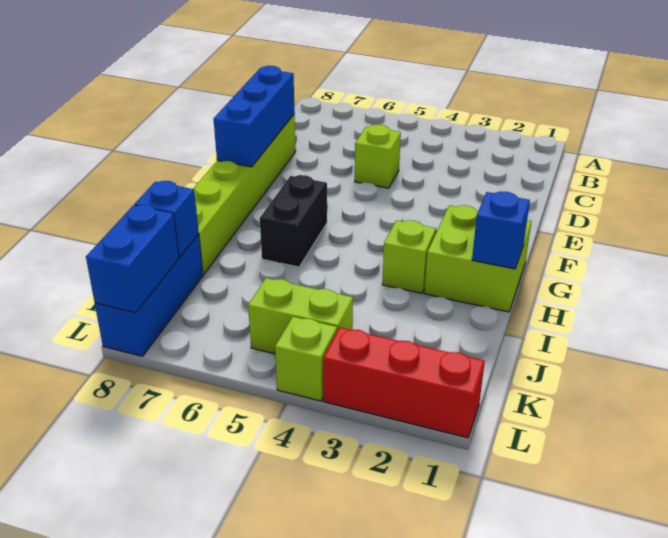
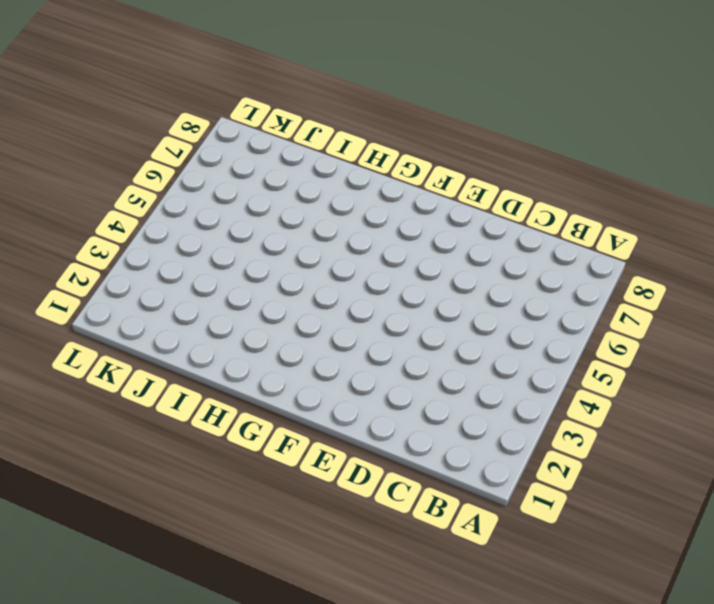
none -> lime brick D5 level 1
none -> lime brick D8:I8 level 1
none -> lime brick G1:H2 level 1

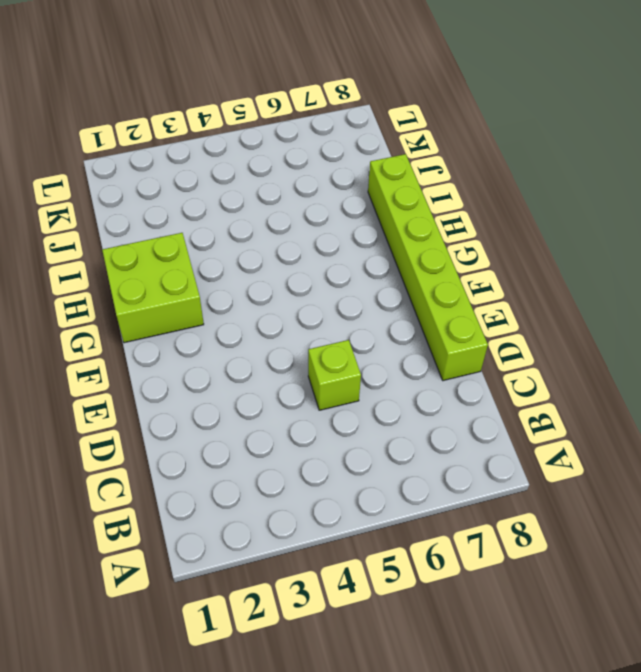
none -> black brick G6:H6 level 1
none -> lime brick H3 level 1
none -> blue brick J8:L8 level 1

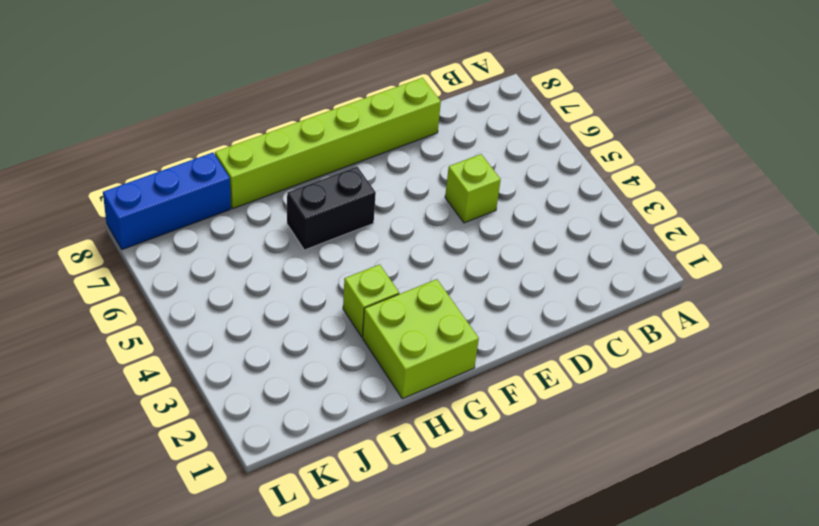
none -> lime brick K4:K5 level 1
none -> red brick L1:L3 level 1
none -> lime brick L4 level 1

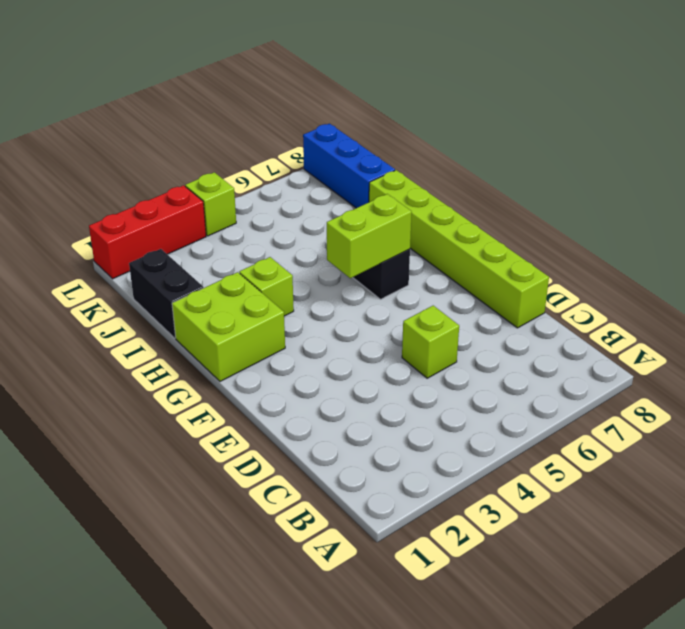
lime brick G5:G6 level 2 -> lime brick K4:K5 level 1
black brick I1:J1 level 1 -> none
none -> blue brick D8:F8 level 2
none -> blue brick H1 level 2
none -> blue brick J8 level 2

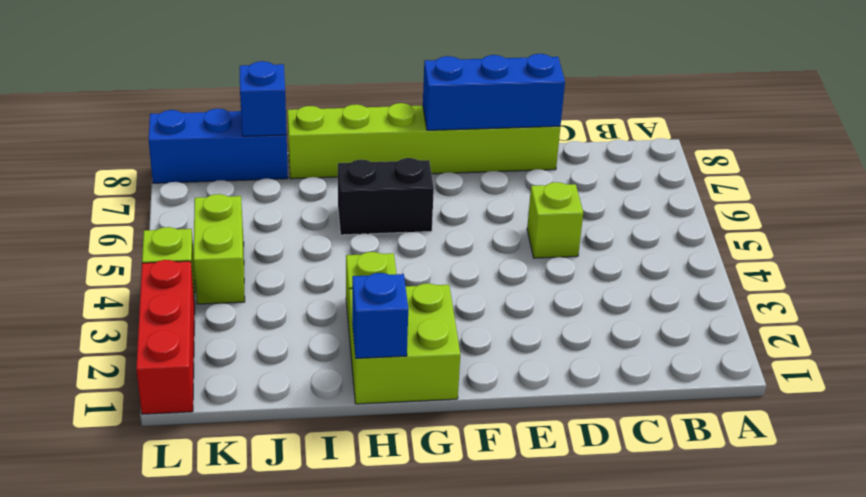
none -> blue brick K8:L8 level 2

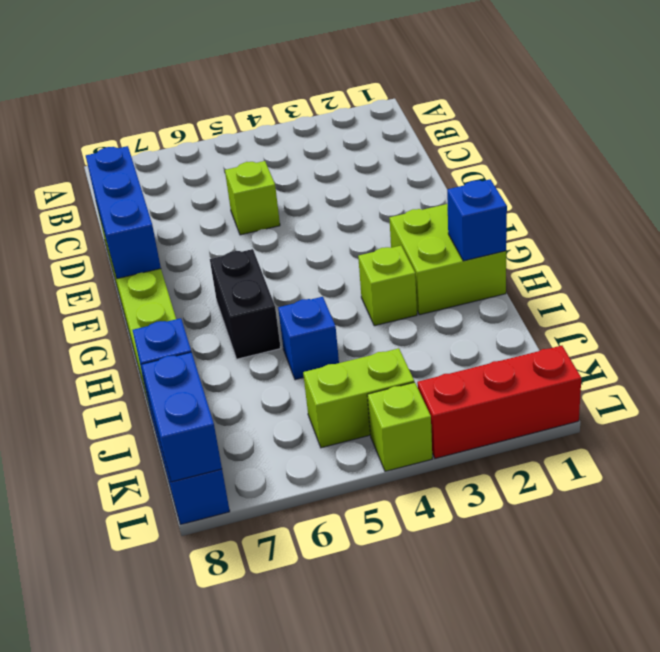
blue brick I5 level 1 -> none

